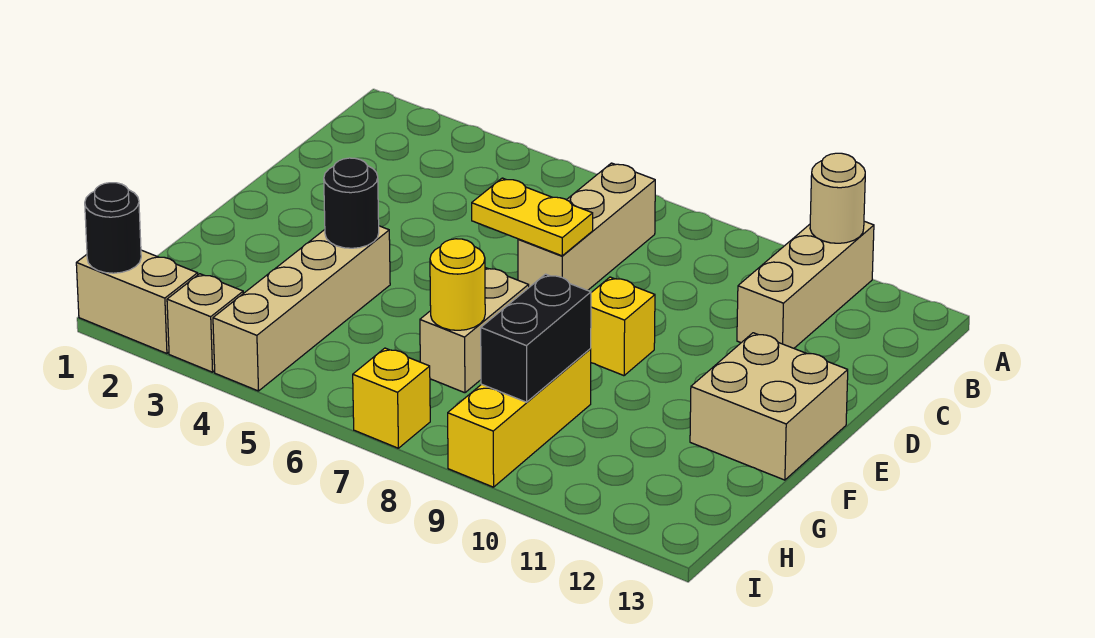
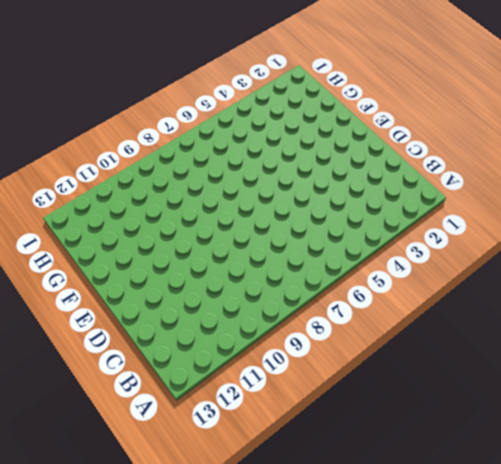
none -> tan brick A11:C11 level 1
none -> tan brick B7:D7 level 1
none -> yellow brick E9 level 1

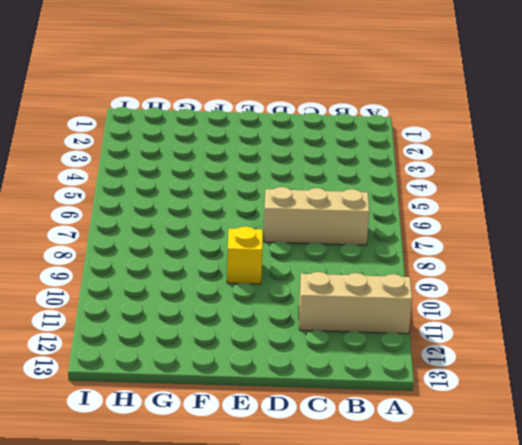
none -> tan brick E12:F13 level 1
none -> tan brick F4:I4 level 1
none -> tan brick F7:G7 level 1

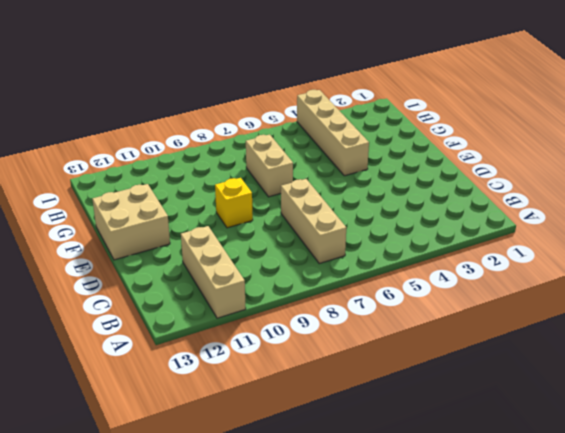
none -> yellow brick G9:I9 level 1
none -> tan brick I1:I2 level 1
none -> tan brick I3 level 1

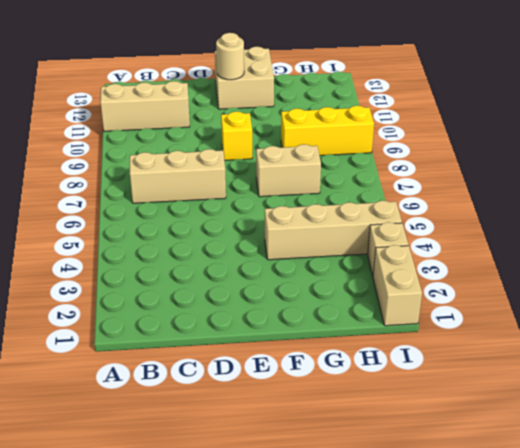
tan round brick E12 level 2 -> tan round brick A11 level 2
none -> yellow brick I7 level 1
none -> yellow plate D6:D7 level 2
none -> black round brick F4 level 2

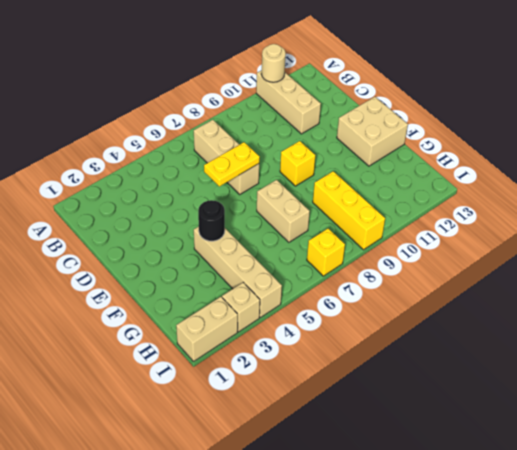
none -> yellow round brick G7 level 2
none -> black brick G9:H9 level 2
none -> black round brick I1 level 2

